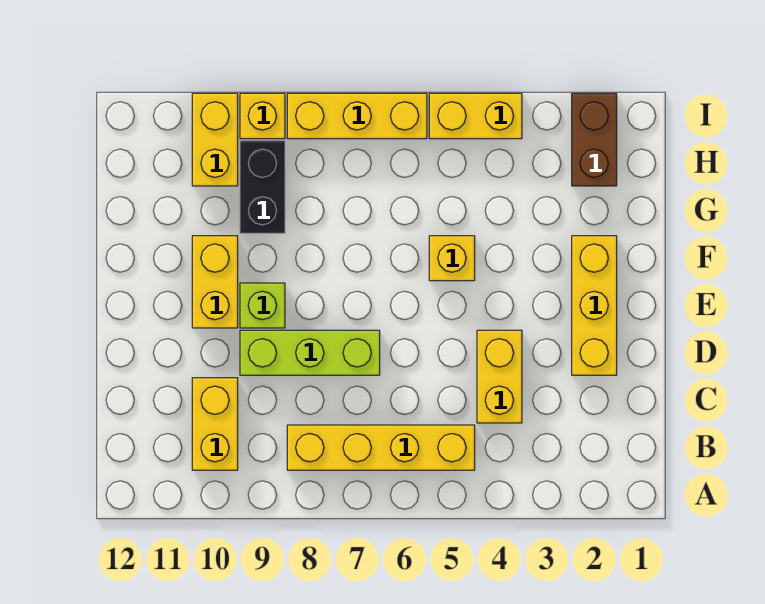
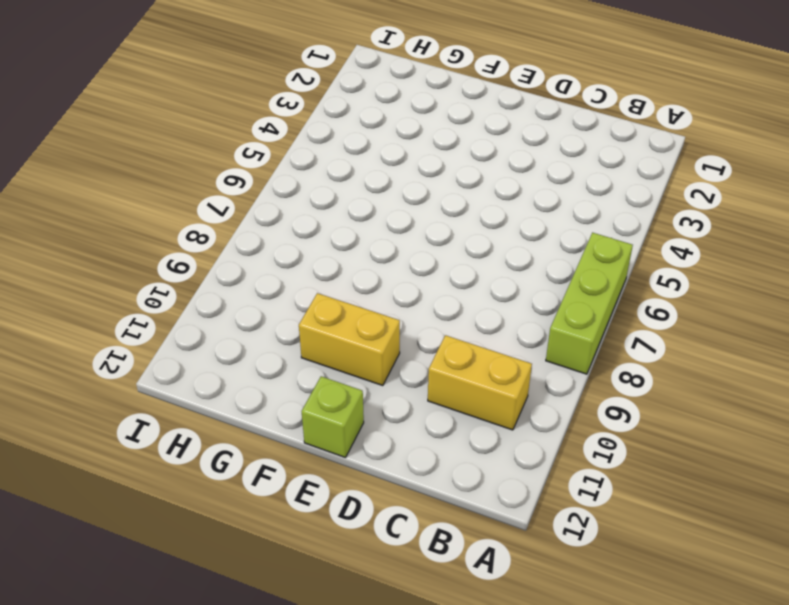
lime brick A6:A8 level 1 -> lime brick D7:D9 level 1
lime brick E12 level 1 -> lime brick E9 level 1
none -> yellow brick B5:B8 level 1
none -> yellow brick C4:D4 level 1
none -> yellow brick D2:F2 level 1

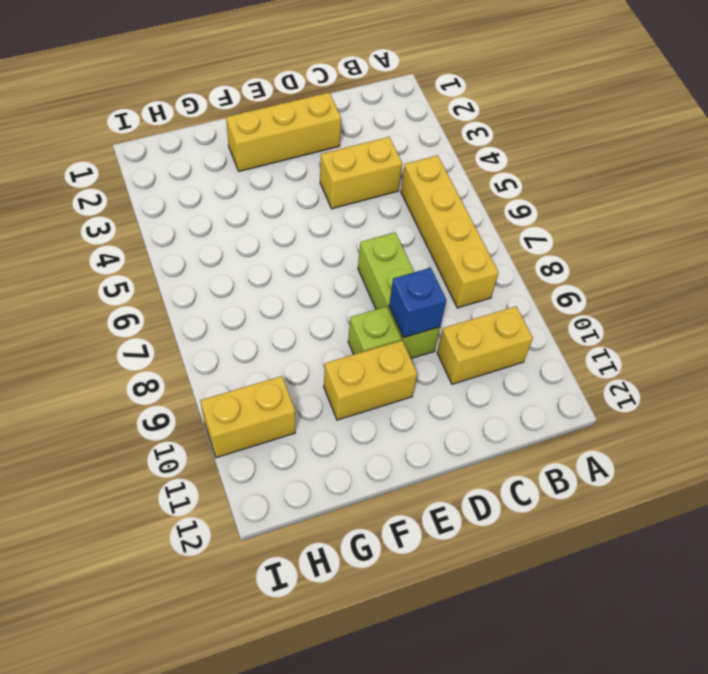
blue brick D9 level 2 -> none
none -> yellow brick F5 level 1
none -> black brick G9:H9 level 1
none -> brown brick H2:I2 level 1

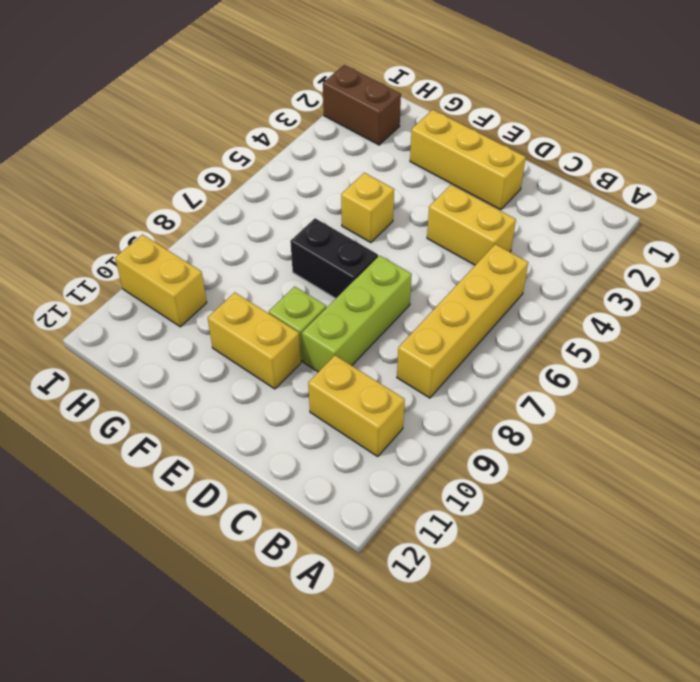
black brick E7:F7 level 1 -> black brick G9:H9 level 1
none -> yellow brick I4:I5 level 1
none -> yellow brick I6:I8 level 1
none -> yellow brick I9 level 1

